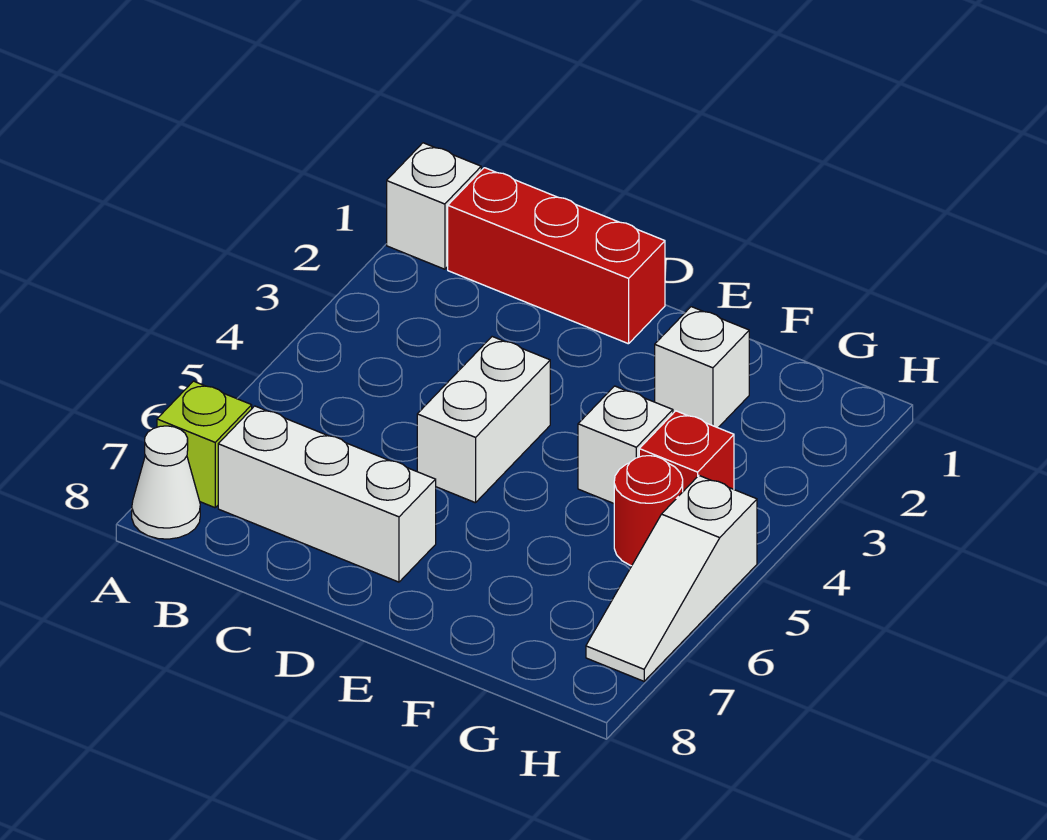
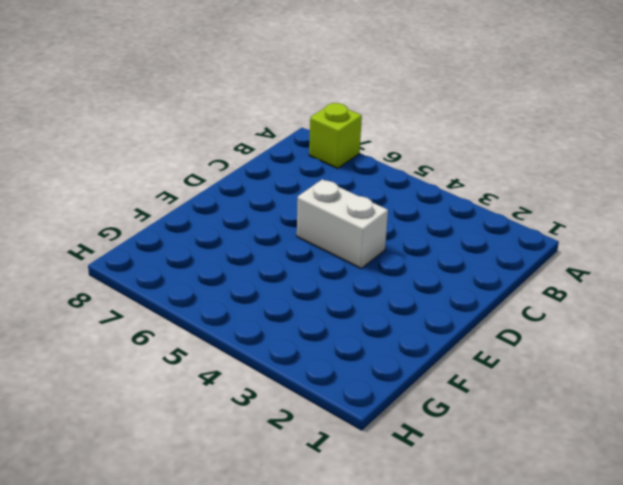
none -> white brick A1 level 1
none -> white cone A8 level 1

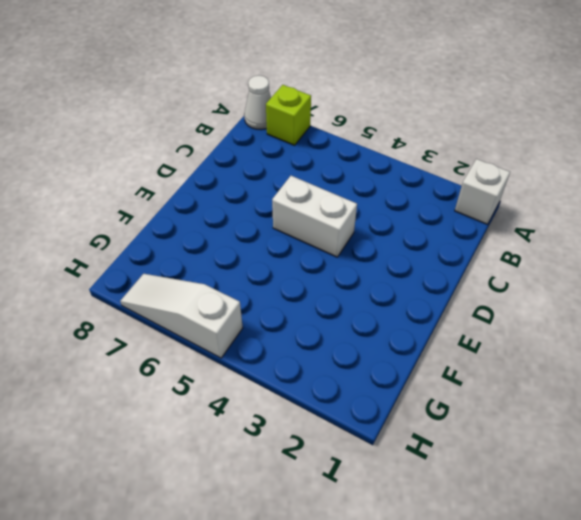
none -> red brick B1:D1 level 1
none -> white brick B7:D7 level 1

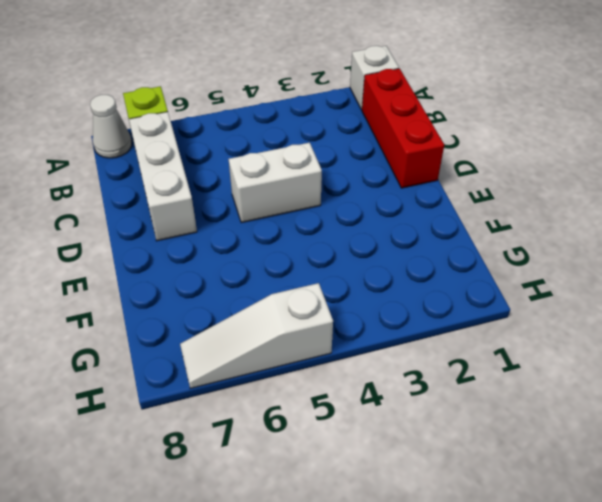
none -> white brick F2 level 1
none -> white brick F4 level 1

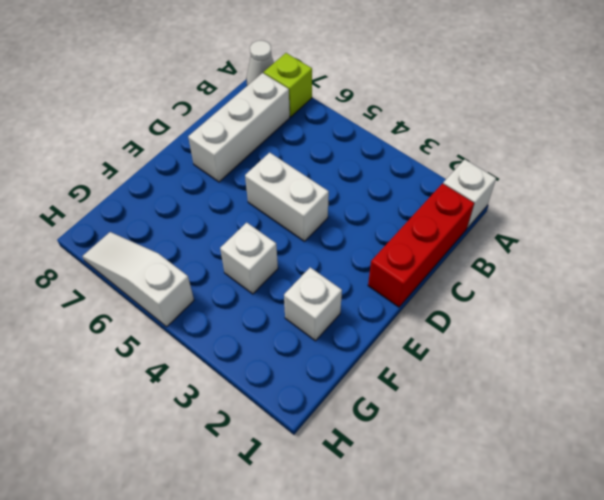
none -> red brick G4 level 1
none -> red round brick G5 level 1

